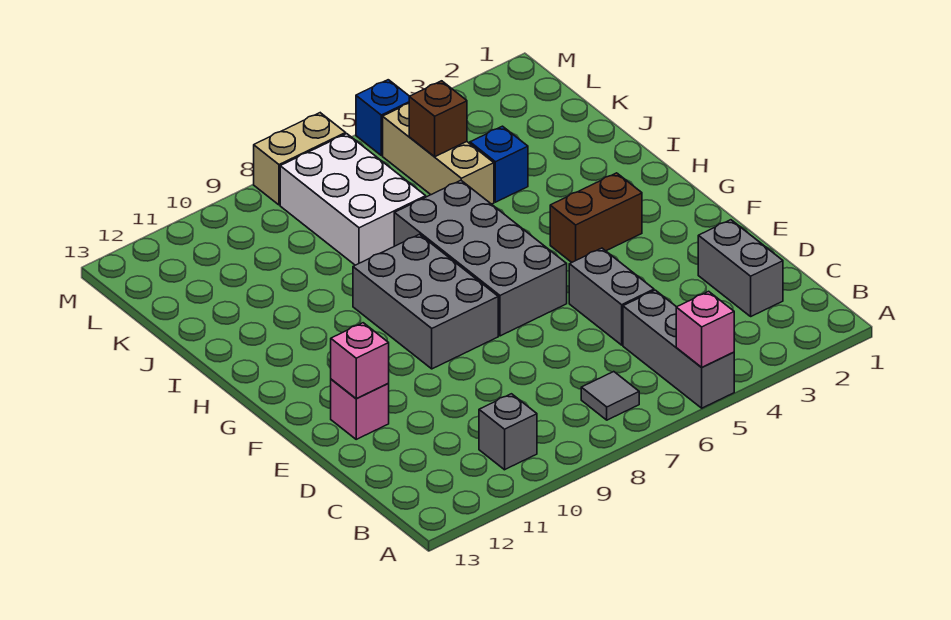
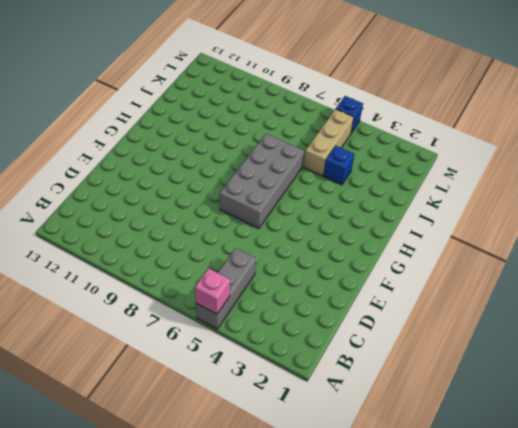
none -> grey tile B7 level 1
none -> grey brick B10 level 1
none -> grey brick C2:D2 level 1

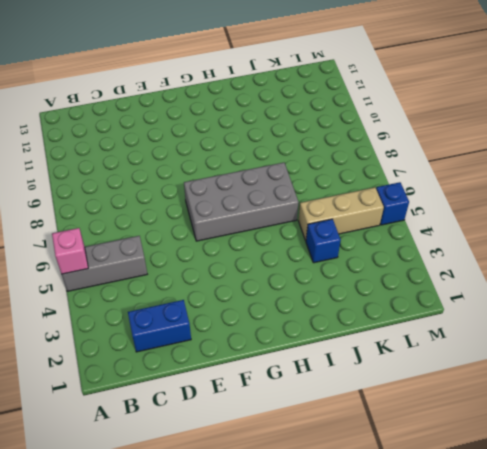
blue brick C2:D2 level 1 -> grey brick C2:D2 level 1
none -> grey tile B7 level 1
none -> grey brick B10 level 1
none -> grey brick D5:E5 level 1

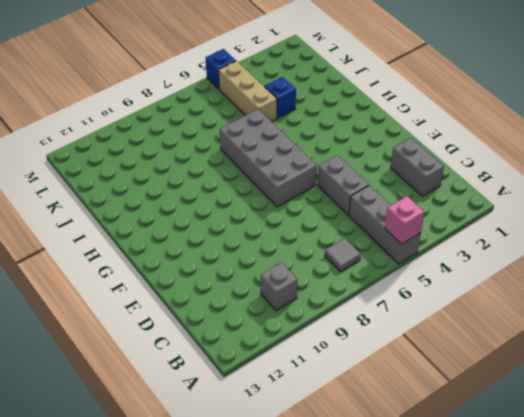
none -> pink brick E12 level 1
none -> grey brick F8:H9 level 1
none -> brown brick G3:G4 level 1

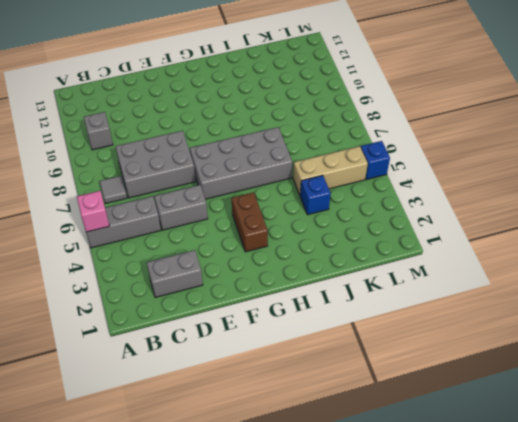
grey brick C7:E8 level 1 -> grey brick F8:H9 level 1
none -> pink brick E12 level 1
none -> white brick J7:L8 level 1
none -> tan brick M7:M8 level 1

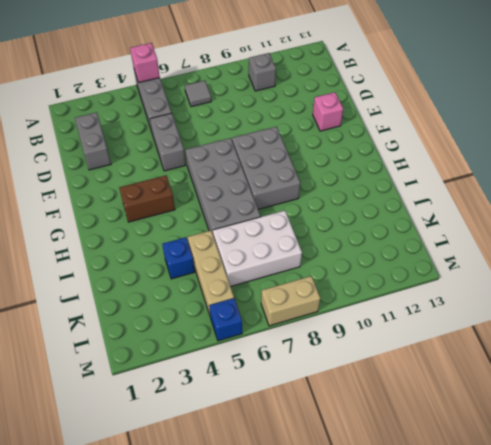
white brick J6:K8 level 1 -> white brick J7:L8 level 1
none -> pink brick E12 level 2
none -> brown brick K5 level 2

